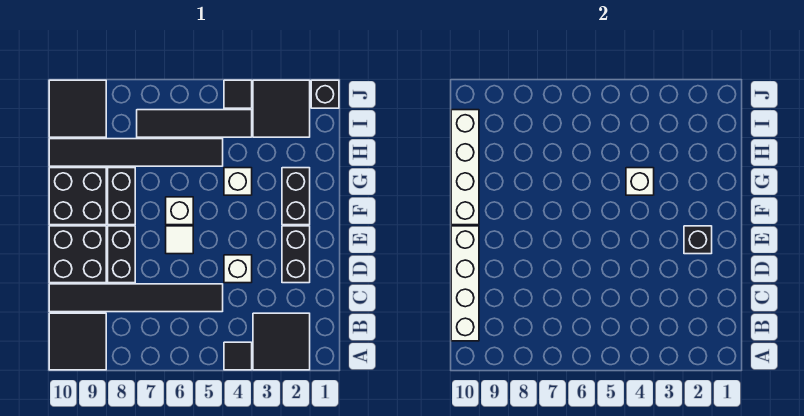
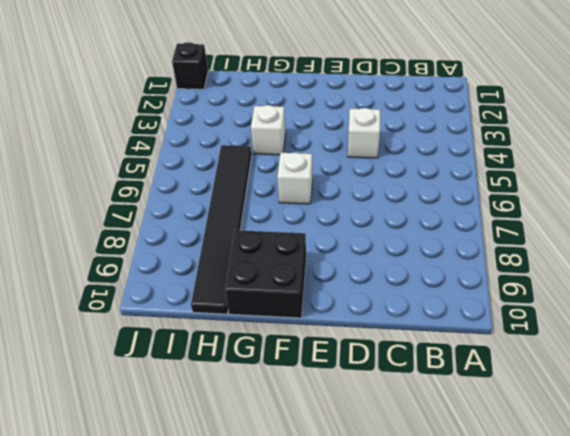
none -> black tile A2:B3 level 1
none -> black tile A4 level 1
none -> black tile A9:B10 level 1

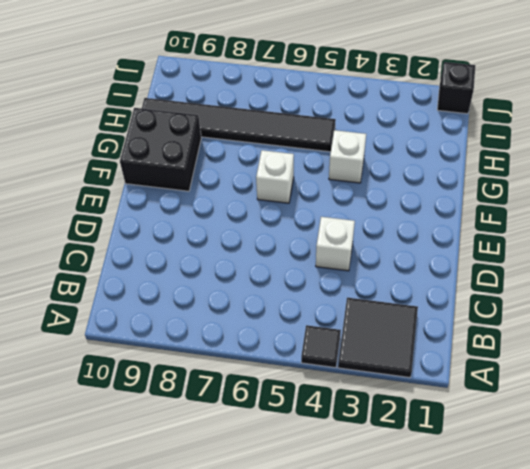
none -> black tile A9:B10 level 1
none -> black tile C5:C10 level 1
none -> black brick D2:E2 level 1

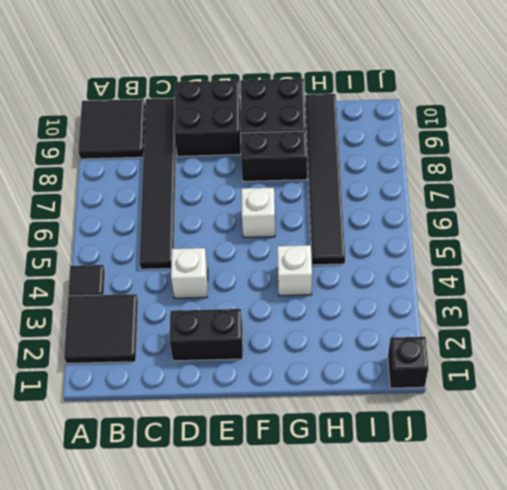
none -> black brick D8:E8 level 1
none -> white tile E6 level 1
none -> black brick F2:G2 level 1

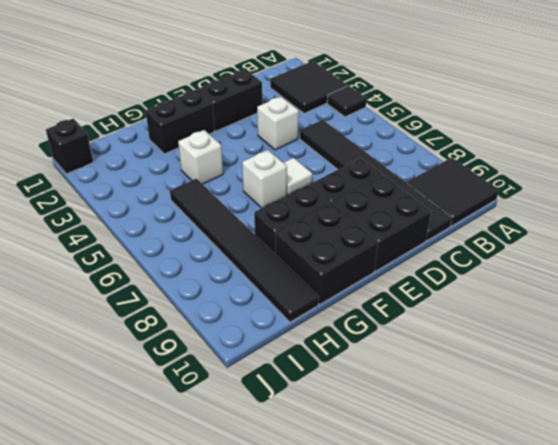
none -> black tile I2:J3 level 1
none -> black tile I4:I7 level 1
none -> black tile I9:J10 level 1

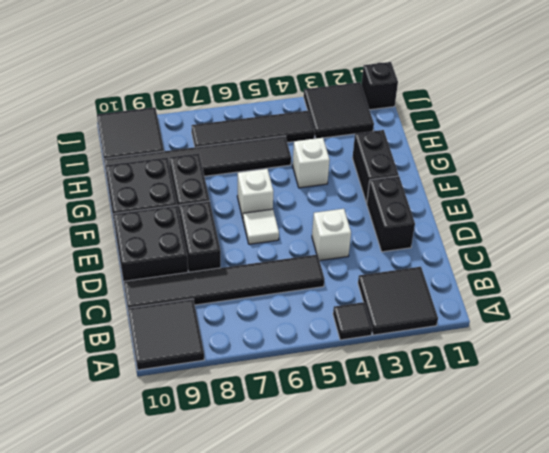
none -> black tile J4 level 1
none -> white brick B10:E10 level 2
none -> black brick E2 level 2

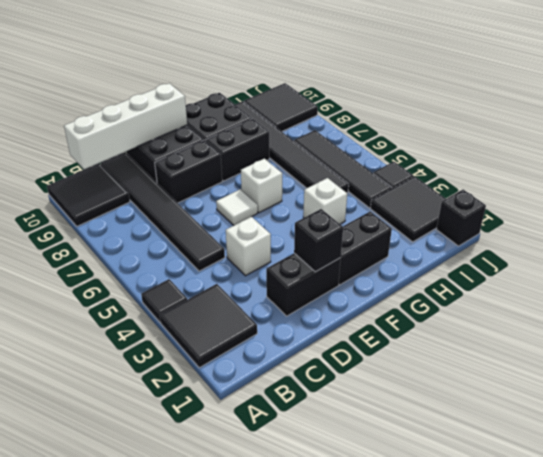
none -> white brick F10:I10 level 2
none -> white brick G4 level 2

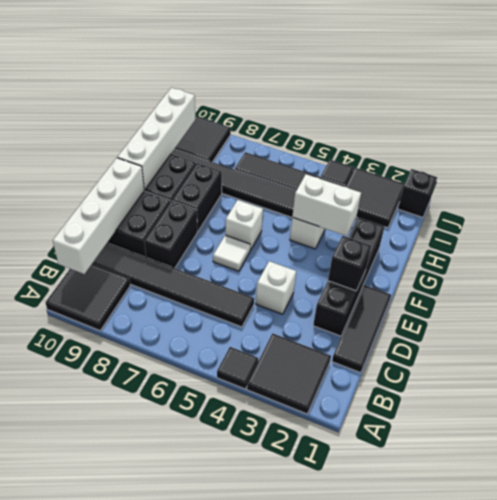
black tile C1:E1 level 1 -> none
white brick G3:G4 level 2 -> white brick G4 level 2

